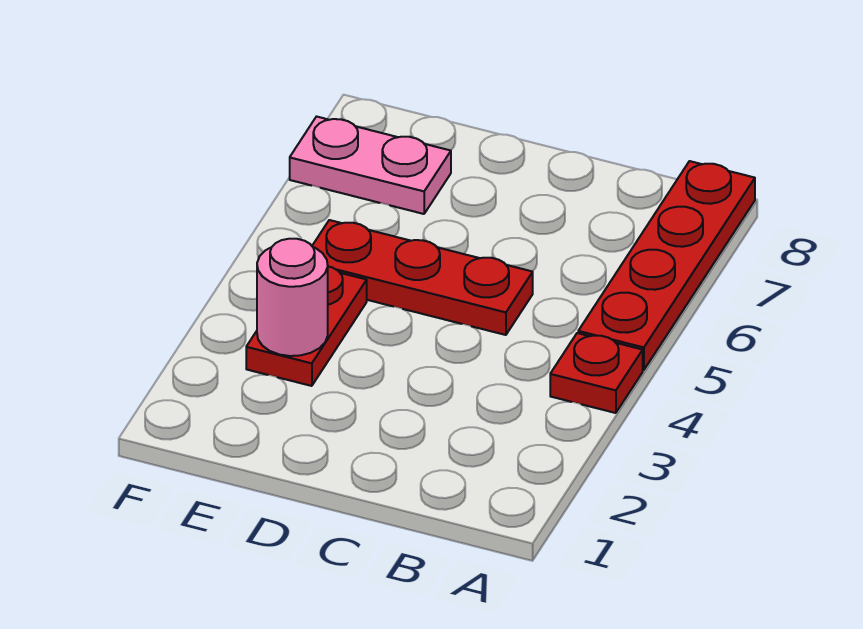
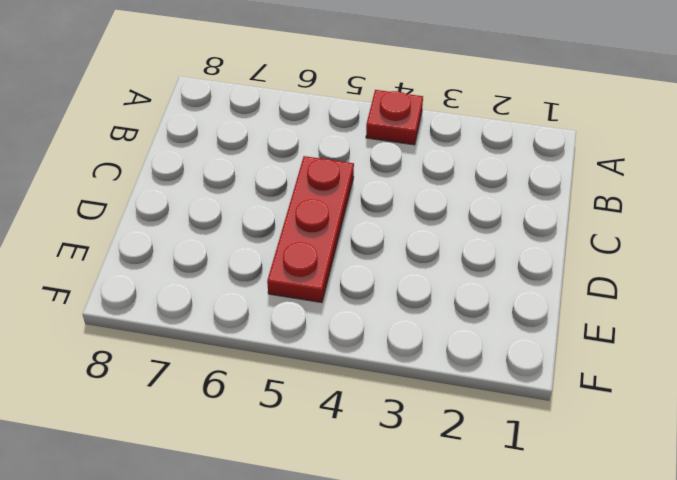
none -> red plate A5:A8 level 1
none -> red plate E3:E4 level 1

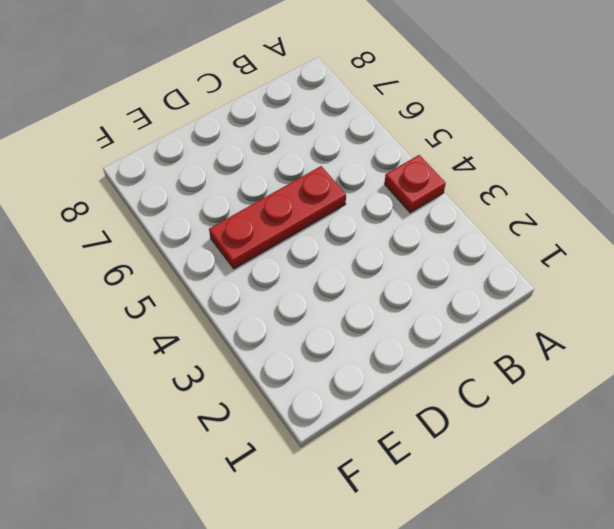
none -> red plate A5:A8 level 1
none -> red plate E3:E4 level 1

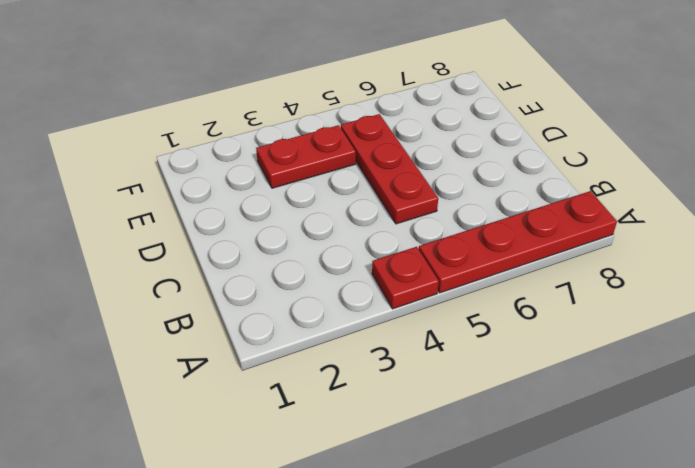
none -> pink plate E7:F7 level 1
none -> pink round brick E3 level 2

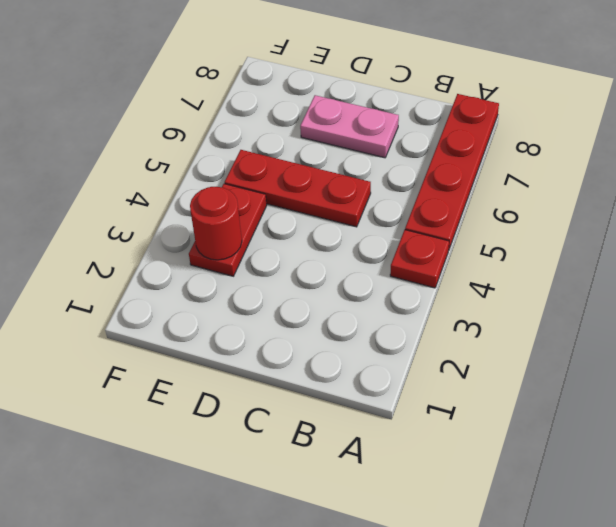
pink plate C7:D7 level 1 -> pink plate E7:F7 level 1
red round brick E3 level 2 -> pink round brick E3 level 2

